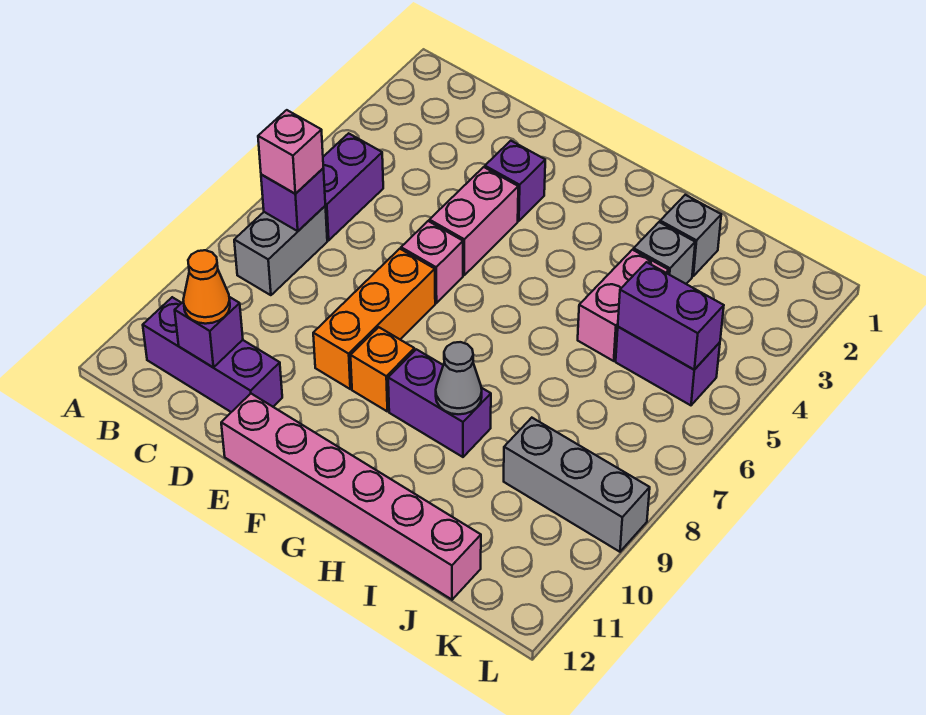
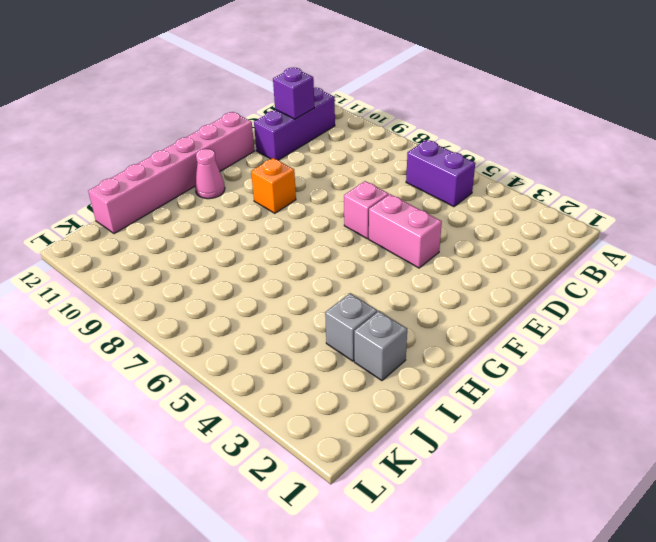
pink cone G11 level 1 -> none
none -> grey brick B7:B8 level 1
none -> purple brick E3 level 1
none -> orange brick E7:E9 level 1

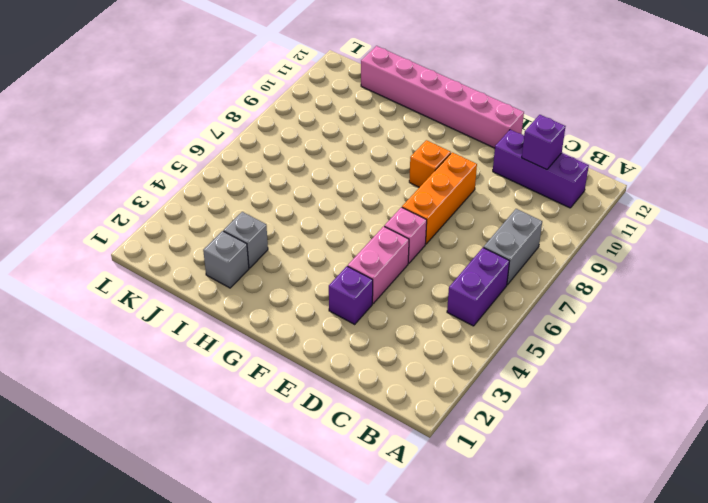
none -> purple brick G9:H9 level 1
none -> pink brick I4:I5 level 1
none -> purple brick J5:K5 level 1

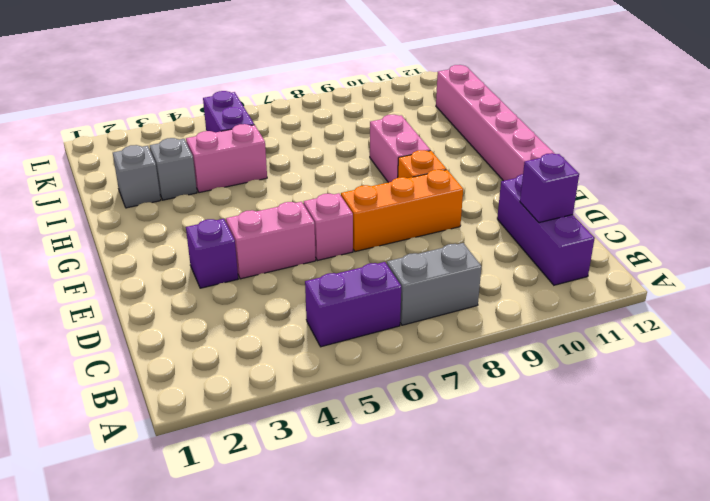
pink brick G9:H9 level 1 -> purple brick G9:H9 level 1
none -> grey brick J9:L9 level 1
none -> purple brick B7 level 2
none -> grey cone H9 level 2

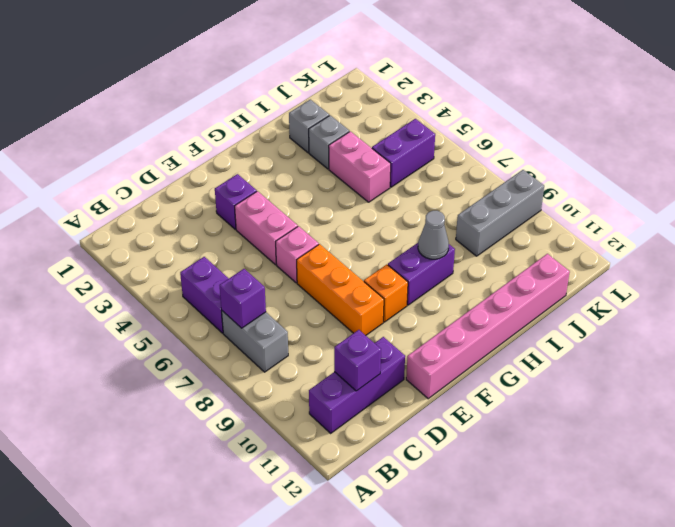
none -> purple brick J5:K5 level 2
none -> pink brick B7 level 3
none -> orange cone C11 level 3

